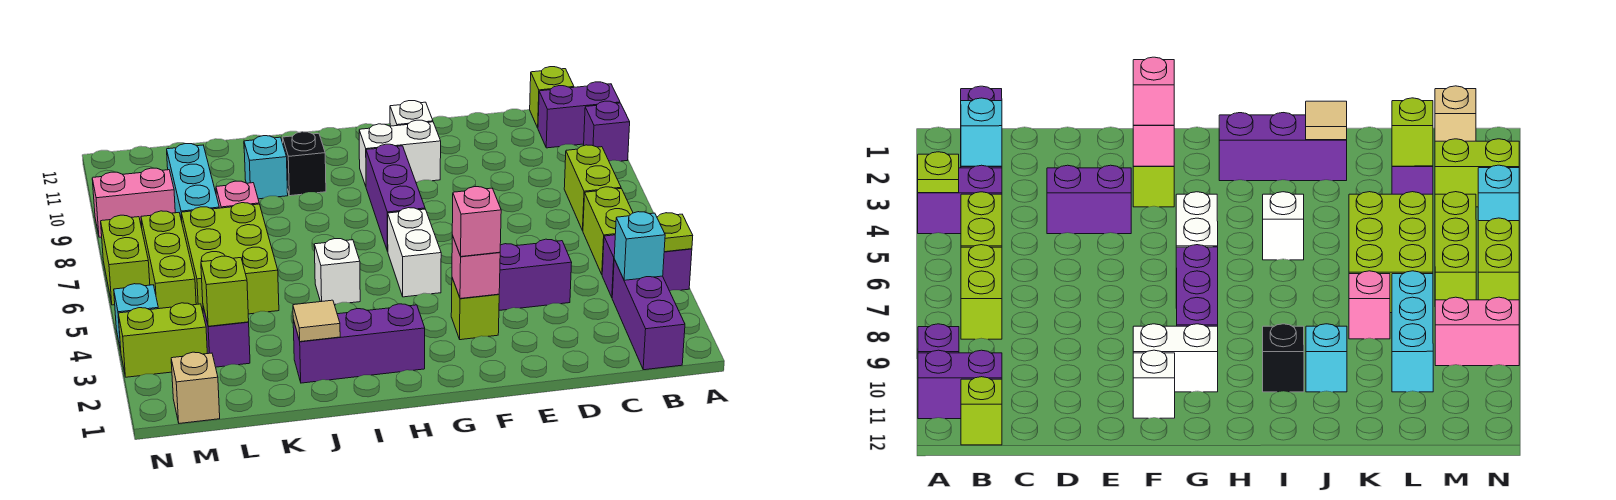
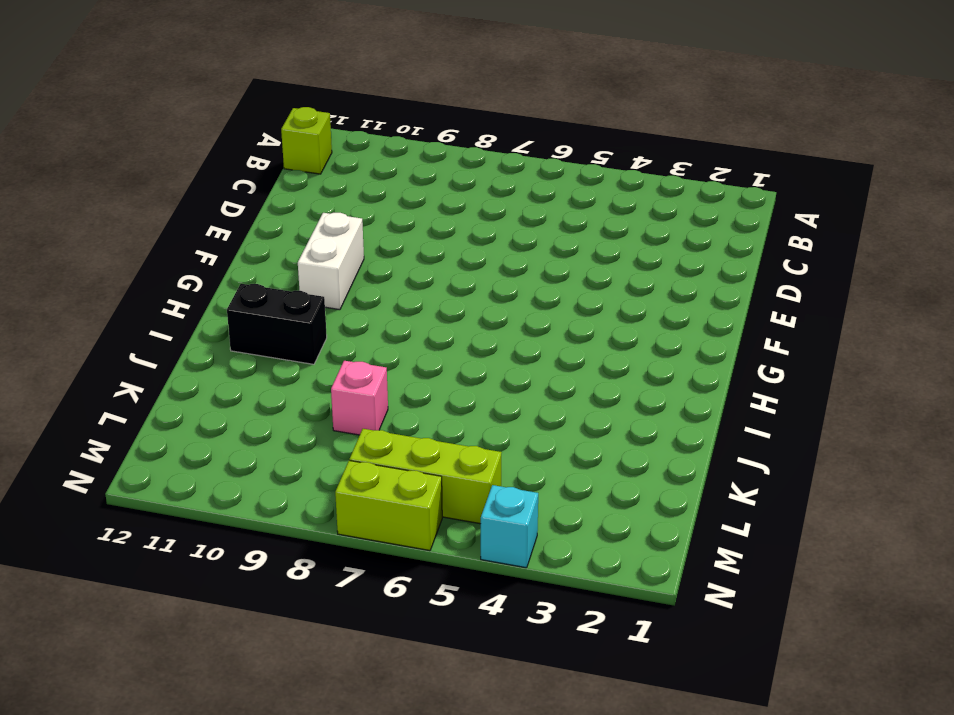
black brick I10:I11 level 1 -> black brick I10 level 1
none -> purple brick A4:B4 level 1
none -> purple brick A10 level 1
none -> purple brick A11:B11 level 1
none -> purple brick B1:B3 level 1

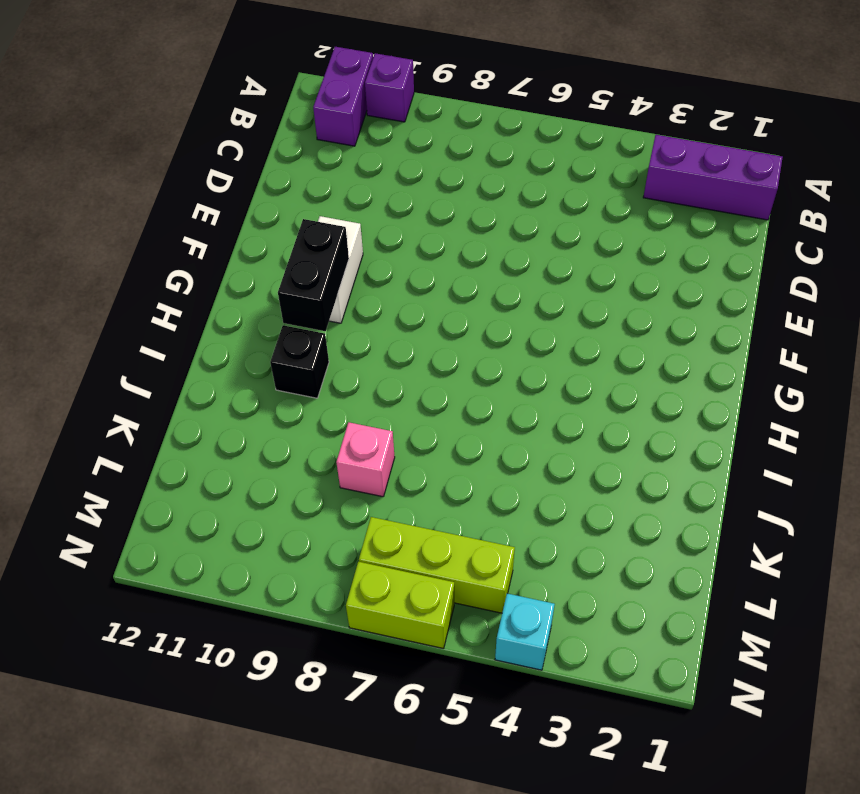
black brick G10:H10 level 2 -> none
none -> purple brick A4:B4 level 1
none -> lime brick B5:B6 level 1
none -> lime brick B7:B8 level 1
none -> lime brick B12 level 1

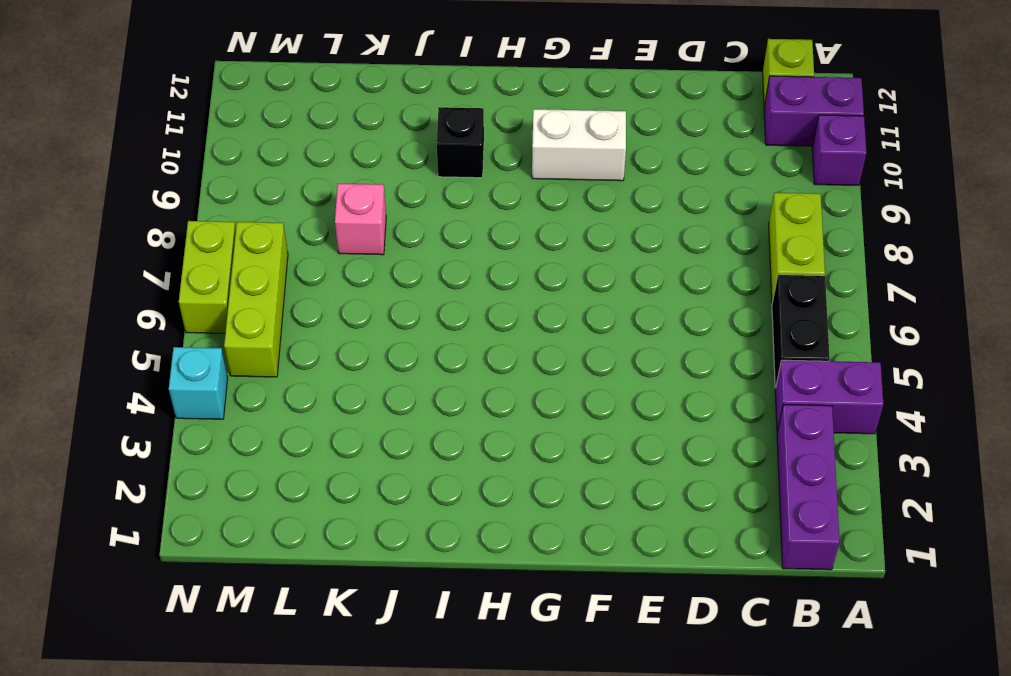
black brick B5:B6 level 1 -> lime brick B5:B6 level 1
none -> purple brick D4:E4 level 1
none -> lime brick F3 level 1
none -> white brick F11 level 1
none -> white brick G5:G6 level 1

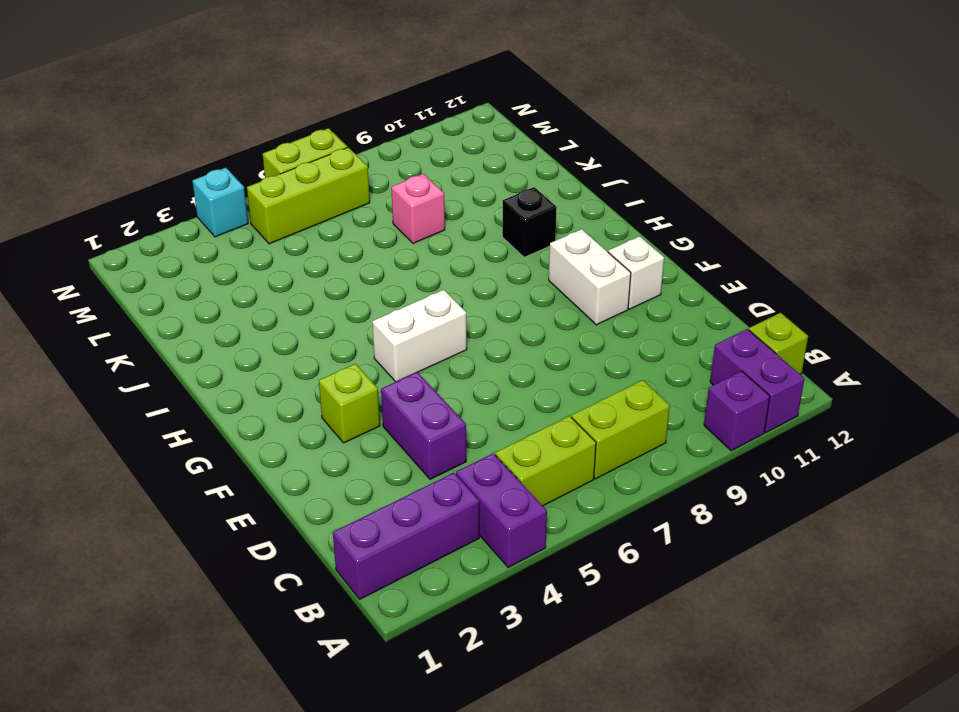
none -> purple brick G7:G9 level 1
none -> purple brick H2:J2 level 1
none -> white brick I5 level 1
none -> cyan brick J10 level 1

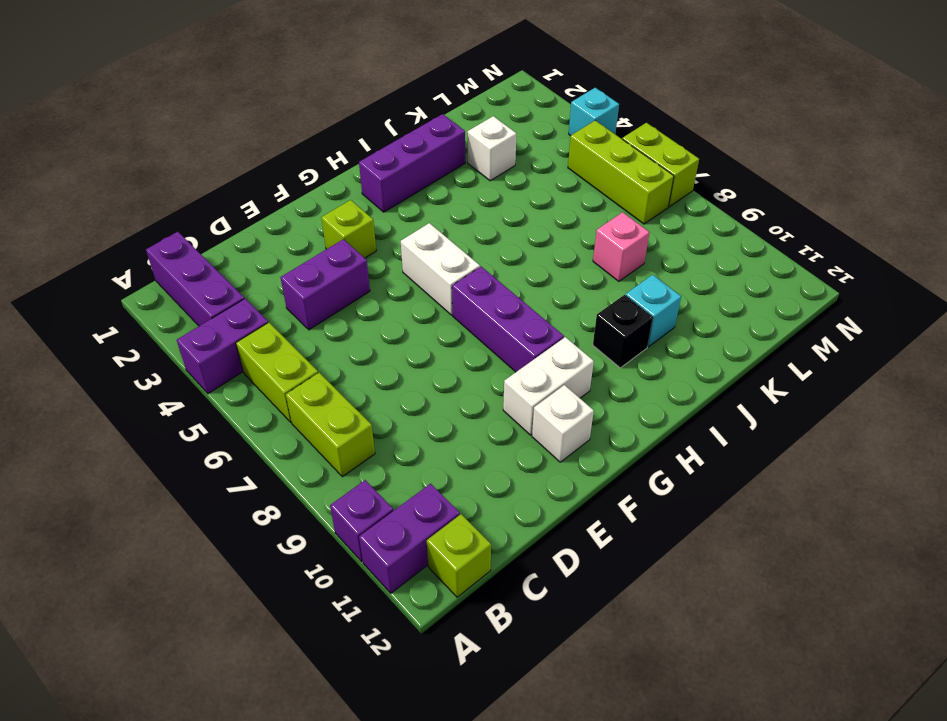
white brick K3 level 1 -> white brick I5 level 1
none -> lime brick K5:L7 level 1
none -> purple brick L3 level 1
none -> cyan brick L8:L10 level 1
none -> tan brick M1 level 1

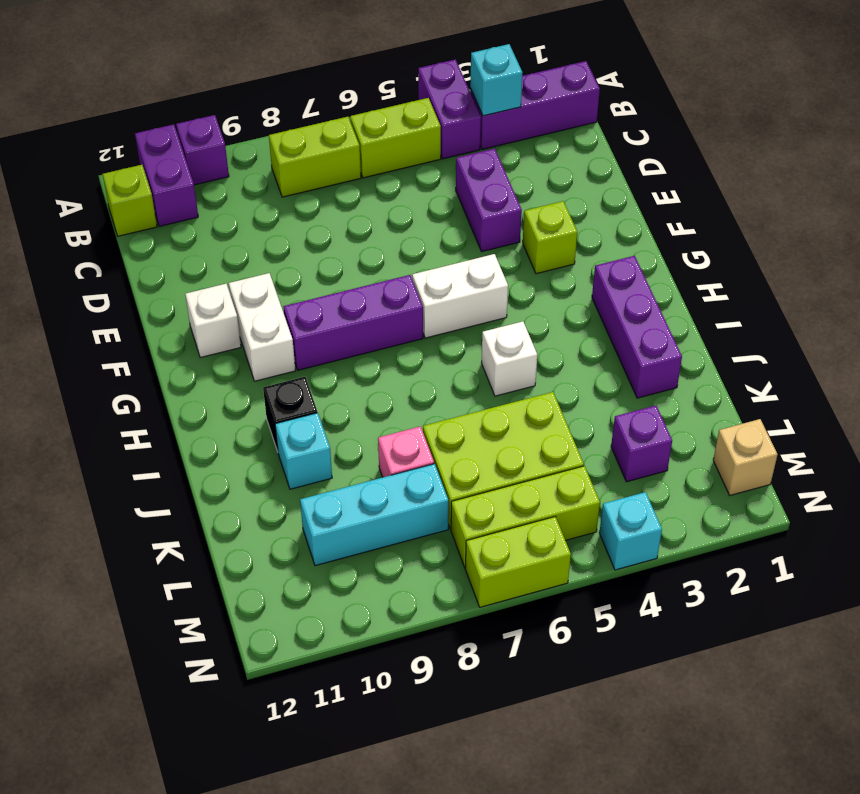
none -> lime brick M3:N3 level 1
none -> pink brick M9:N9 level 1
none -> lime plate A4 level 2
none -> pink brick F3 level 2

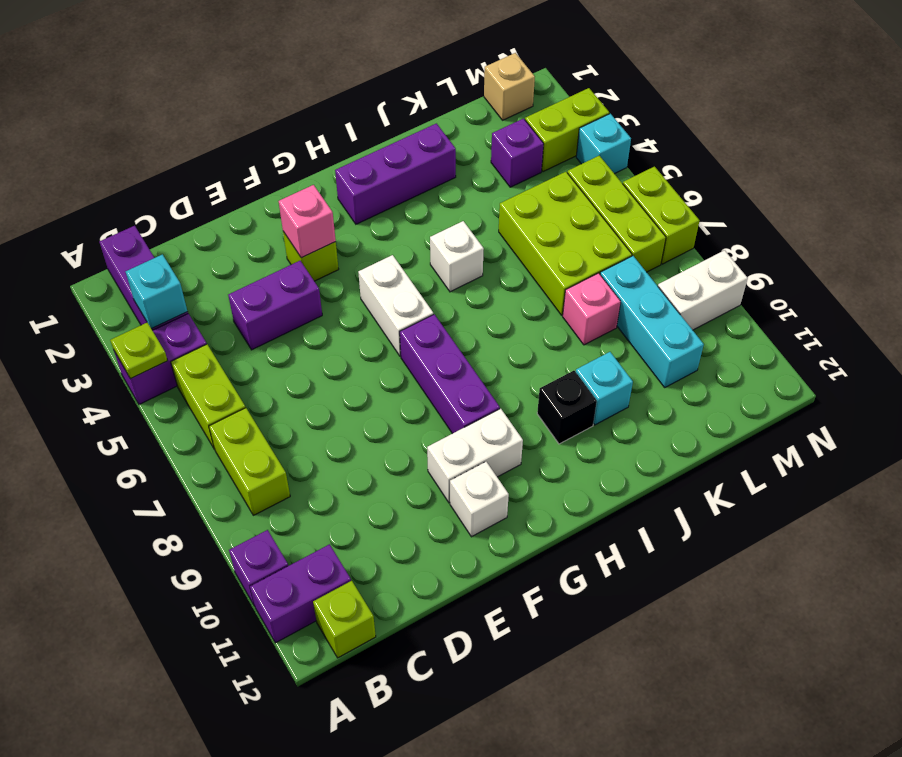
white brick M9:N9 level 1 -> pink brick M9:N9 level 1
none -> tan tile J2 level 2
none -> lime brick L3 level 2
none -> pink brick F3 level 3

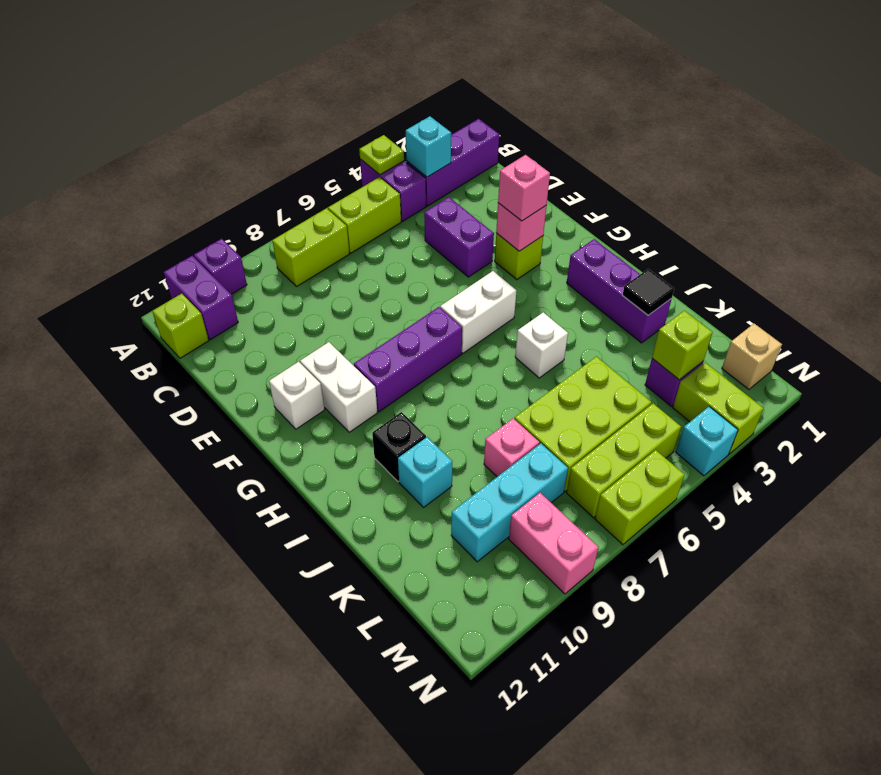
black tile J2 level 2 -> tan tile J2 level 2

